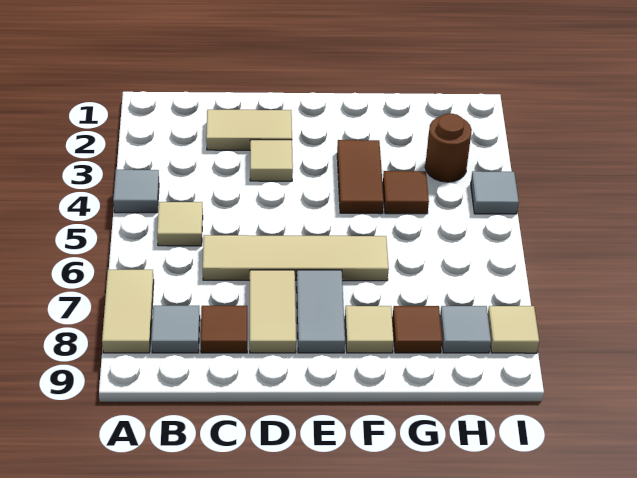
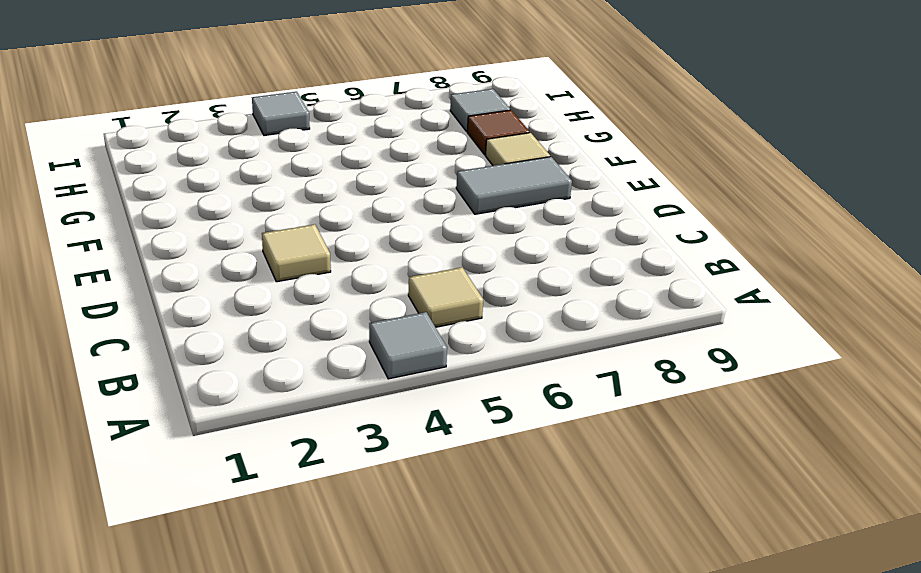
none -> tan tile A7:A8 level 1
none -> grey tile B8 level 1
none -> tan tile C2:D2 level 1

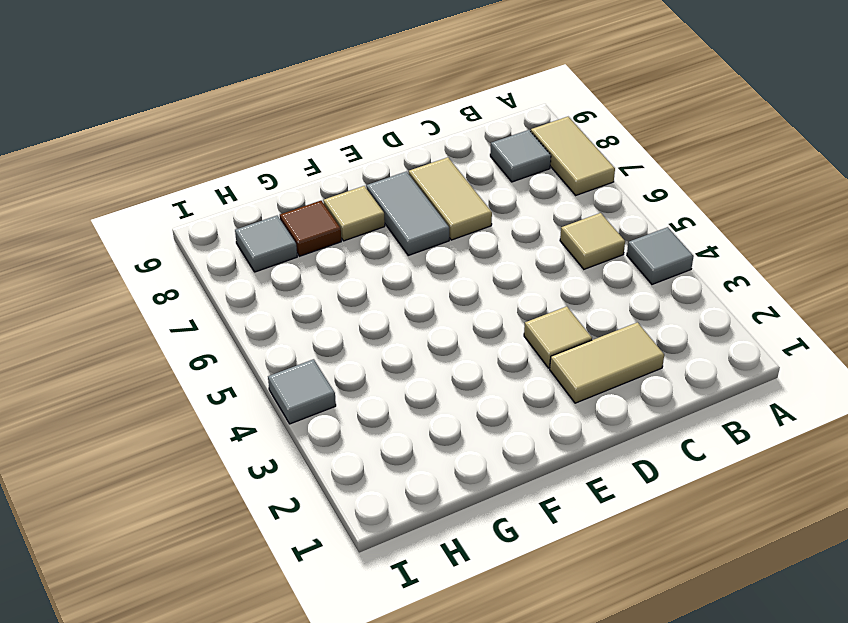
none -> tan tile C6:F6 level 1
none -> brown tile C8 level 1
none -> brown tile F3:F4 level 1

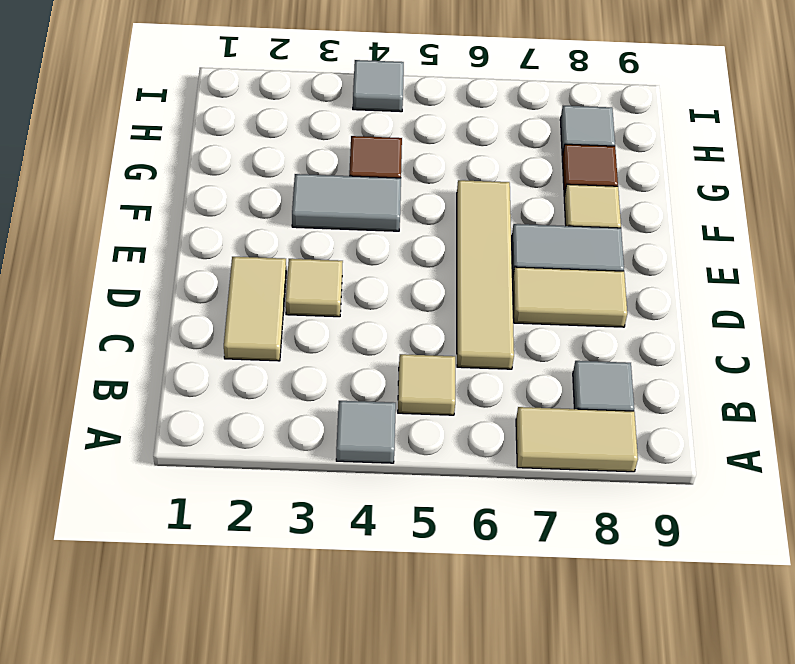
grey tile F3:F4 level 1 -> brown tile F3:F4 level 1
none -> brown tile C8 level 1
none -> brown round brick H3 level 1
none -> tan tile I8 level 1

